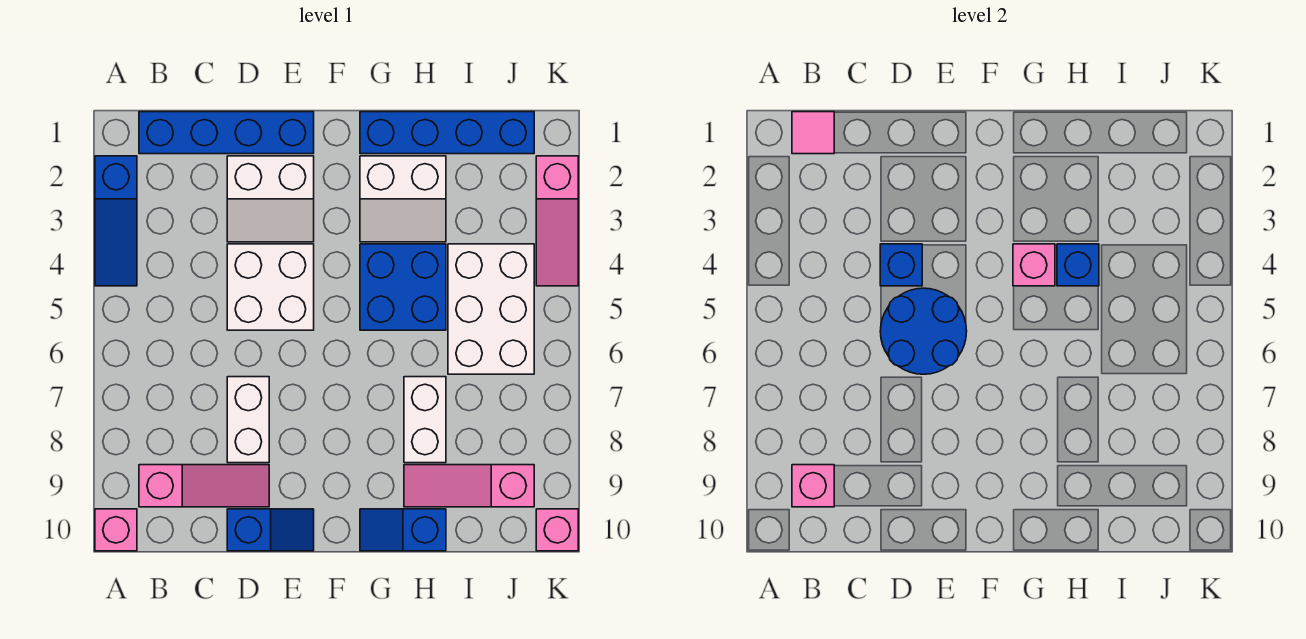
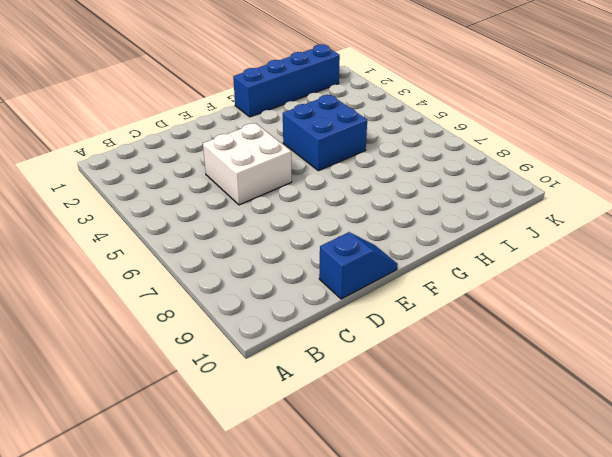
none -> blue slope A2:A4 level 1 top 2
none -> pink brick A10 level 1
none -> blue brick B1:E1 level 1

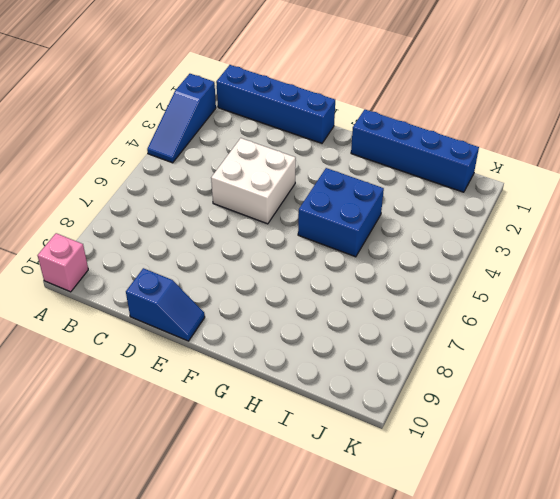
none -> pink slope B9:D9 level 1 top B
none -> white slope D2:E3 level 1 top 2
none -> white brick D7:D8 level 1

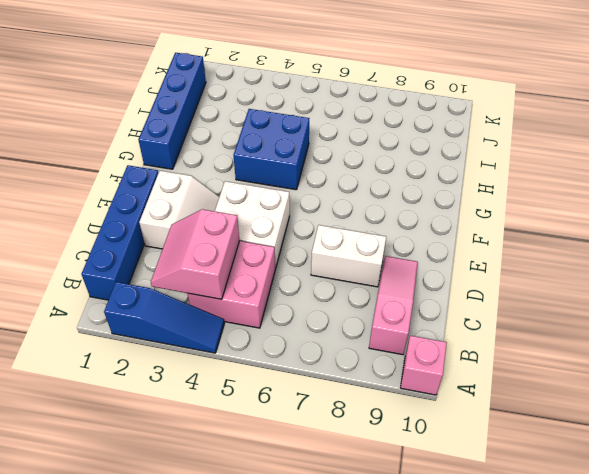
pink slope B3:C4 level 2 top 4 -> none
pink brick B4:C5 level 1 -> none
none -> blue slope D10:E10 level 1 top D
none -> white slope G2:H3 level 1 top 2
none -> blue slope G10:H10 level 1 top H

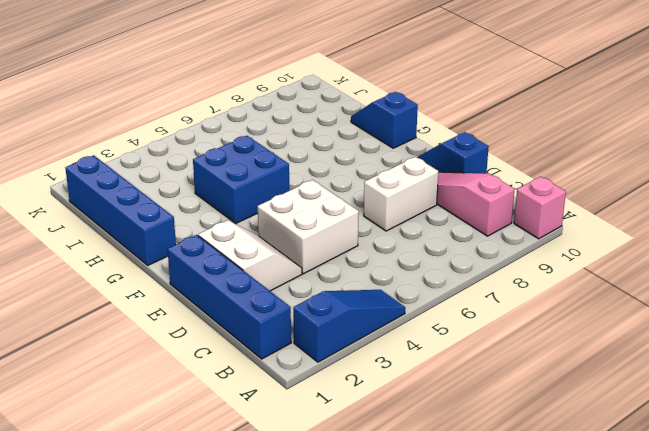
blue slope G10:H10 level 1 top G -> blue slope G10:H10 level 1 top H
none -> white slope G2:H3 level 1 top 2
none -> white brick H7:H8 level 1
none -> pink slope H9:J9 level 1 top J

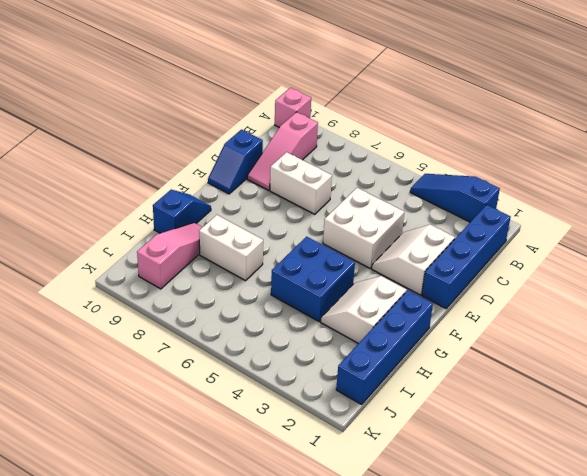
none -> white brick I4:J6 level 1
none -> pink slope K2:K4 level 1 top 2
none -> pink brick K10 level 1

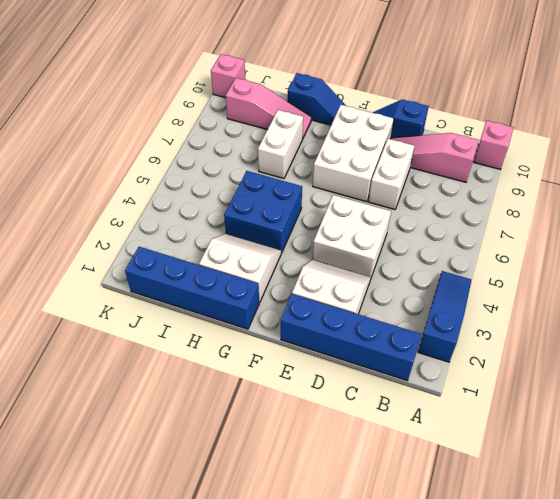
white brick E7:F9 level 1 -> white brick I4:J6 level 1
none -> pink slope K2:K4 level 1 top 2
none -> pink tile B1 level 2
none -> pink brick B9 level 2

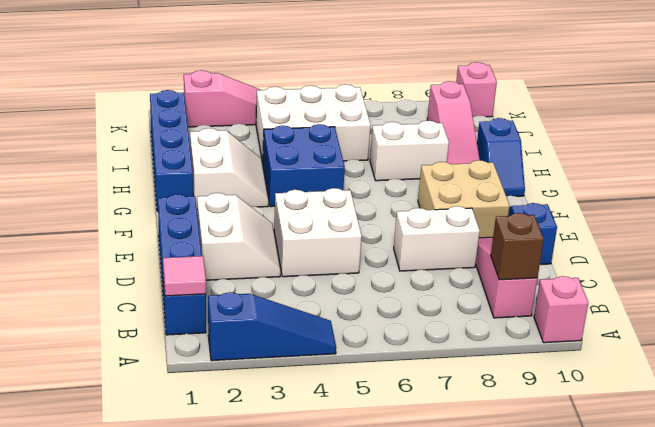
brown brick B9 level 2 -> pink brick B9 level 2
tan brick E8:F9 level 1 -> none
none -> blue brick D4 level 2
none -> blue round brick D5:E6 level 2
none -> pink brick G4 level 2

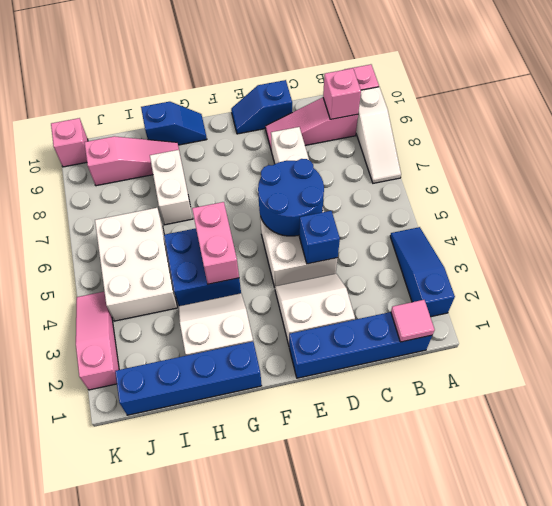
white slope A7:A9 level 1 top 9 -> none
pink brick G4:G5 level 2 -> pink brick G4 level 2
none -> blue brick H4 level 2

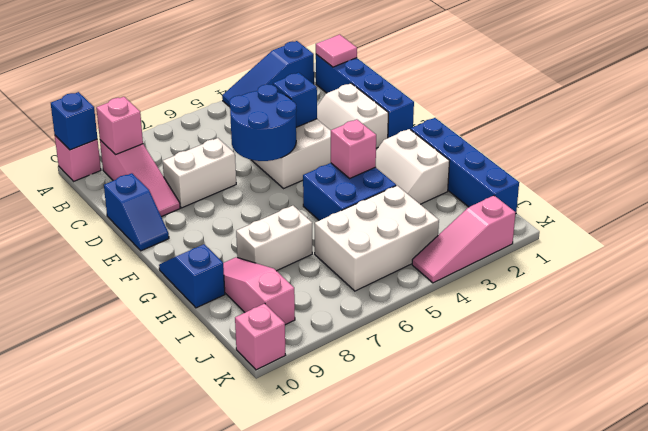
blue brick A10 level 2 -> blue brick H4 level 2

